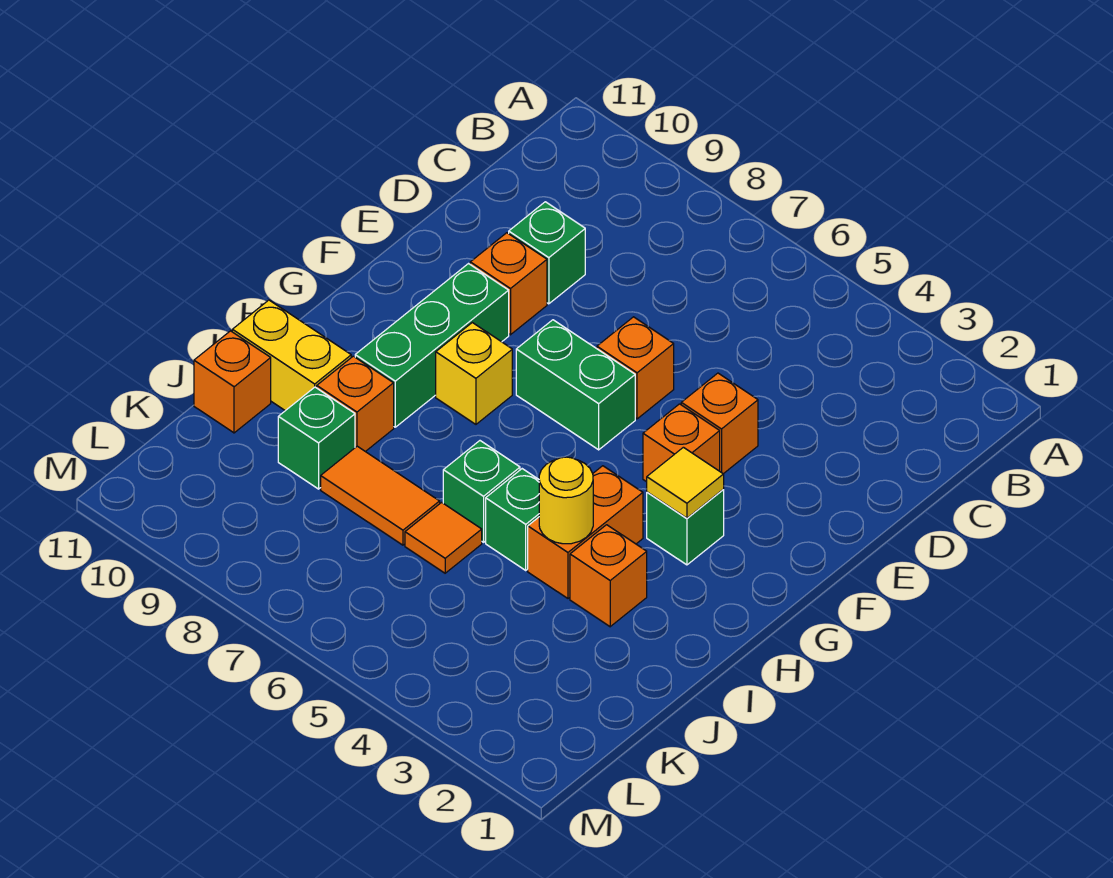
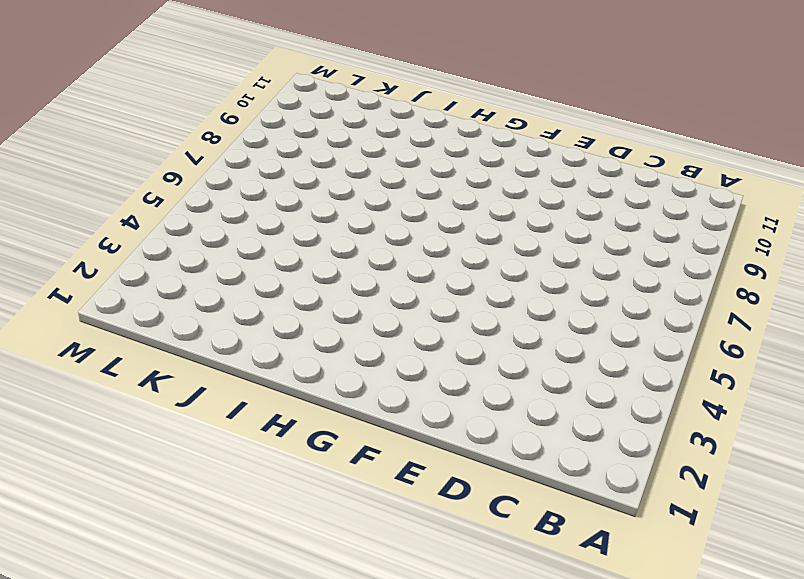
none -> green brick D9 level 1
none -> orange brick E4 level 1
none -> orange brick E6 level 1

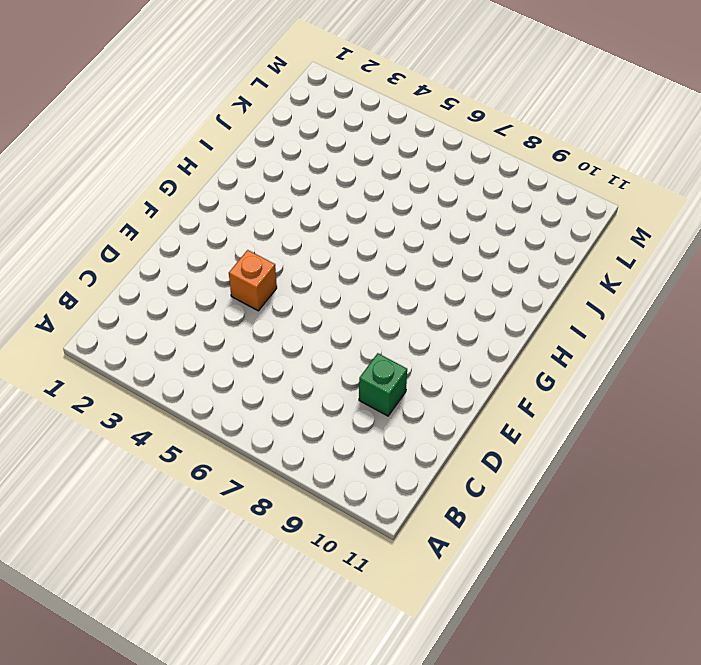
none -> orange brick E6 level 1
none -> orange brick E9 level 1
none -> orange brick F4 level 1

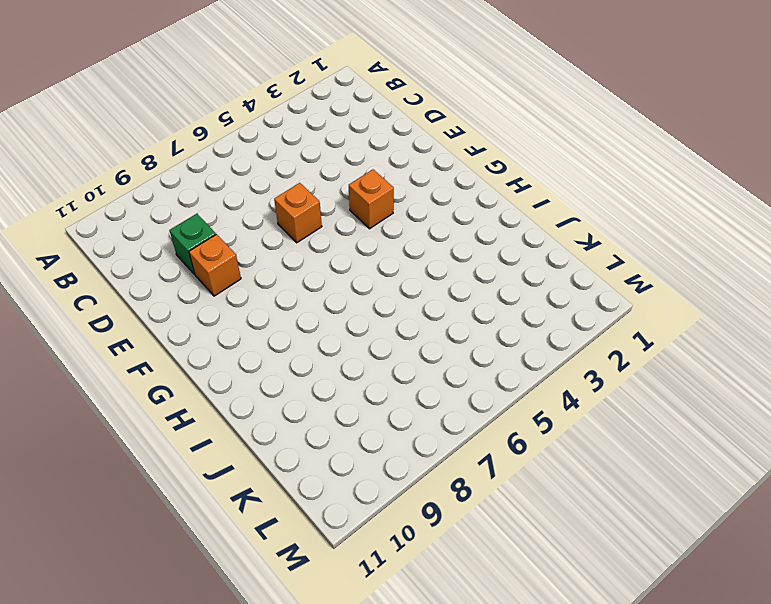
none -> orange brick E4 level 1
none -> green brick F6:F7 level 1
none -> green brick F9:H9 level 1

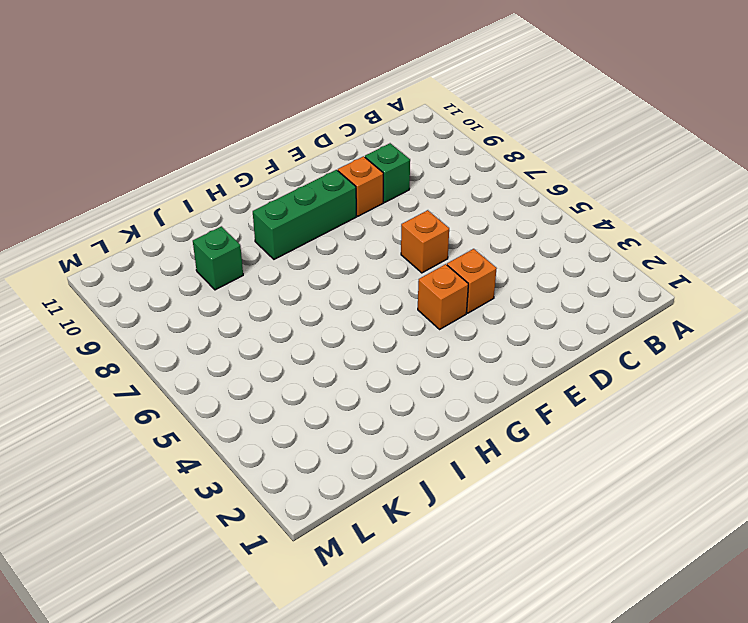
none -> green brick F6:F7 level 1
none -> green brick G3 level 1
none -> yellow brick G8 level 1

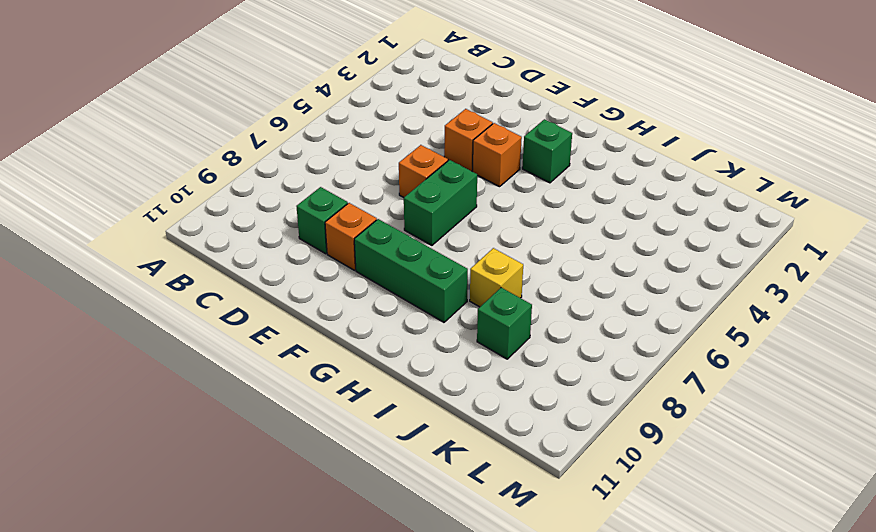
yellow brick I8 level 1 -> yellow brick G8 level 1
none -> orange brick H4:I4 level 1
none -> orange brick I3 level 1
none -> green brick I5 level 1

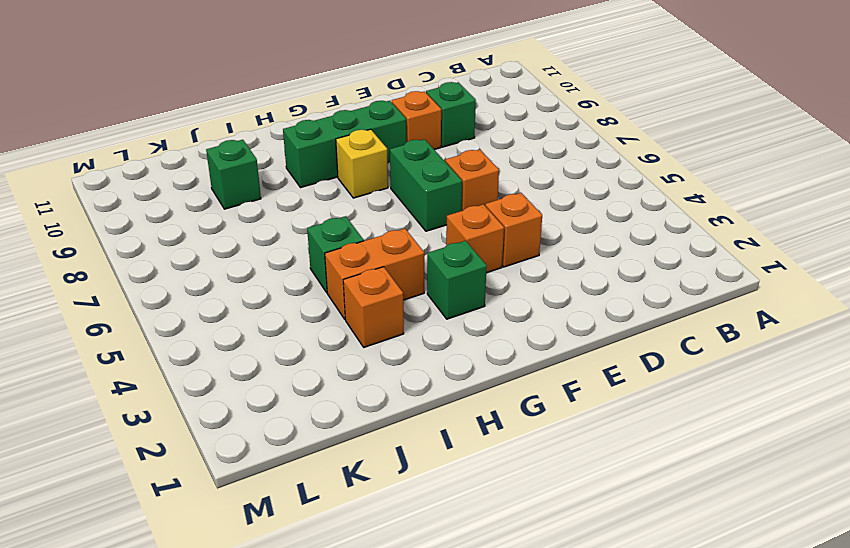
none -> green brick I6 level 1
none -> orange brick I9 level 1
none -> yellow brick I10:I11 level 1

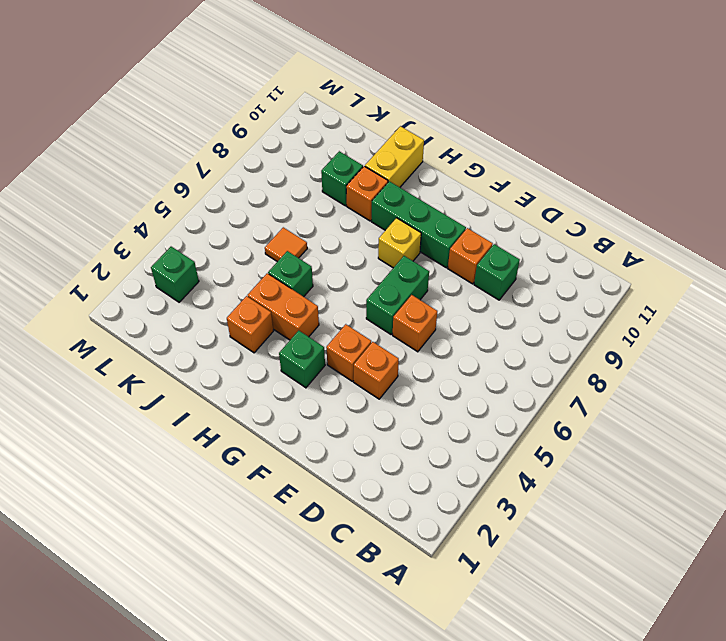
green brick L3 level 1 -> green brick I6 level 1
none -> orange tile J7:J8 level 1
none -> orange brick J11 level 1
none -> yellow tile G3 level 2

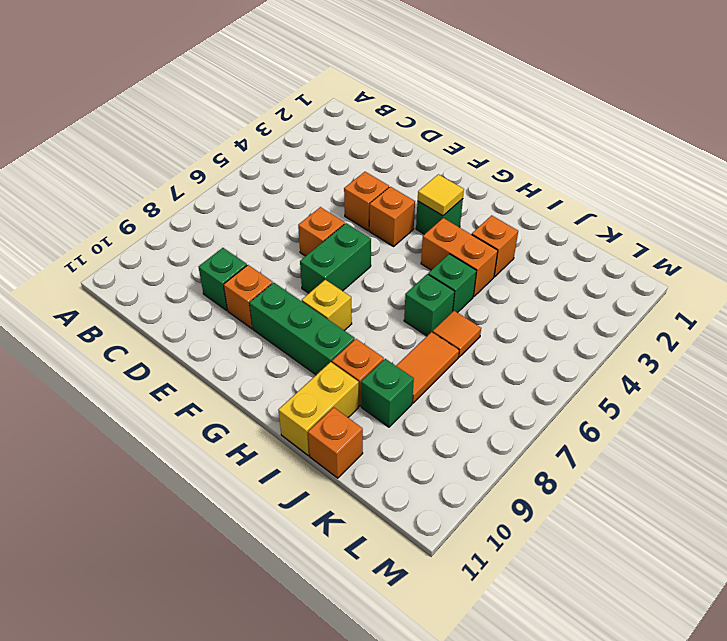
none -> yellow round brick I4 level 2

